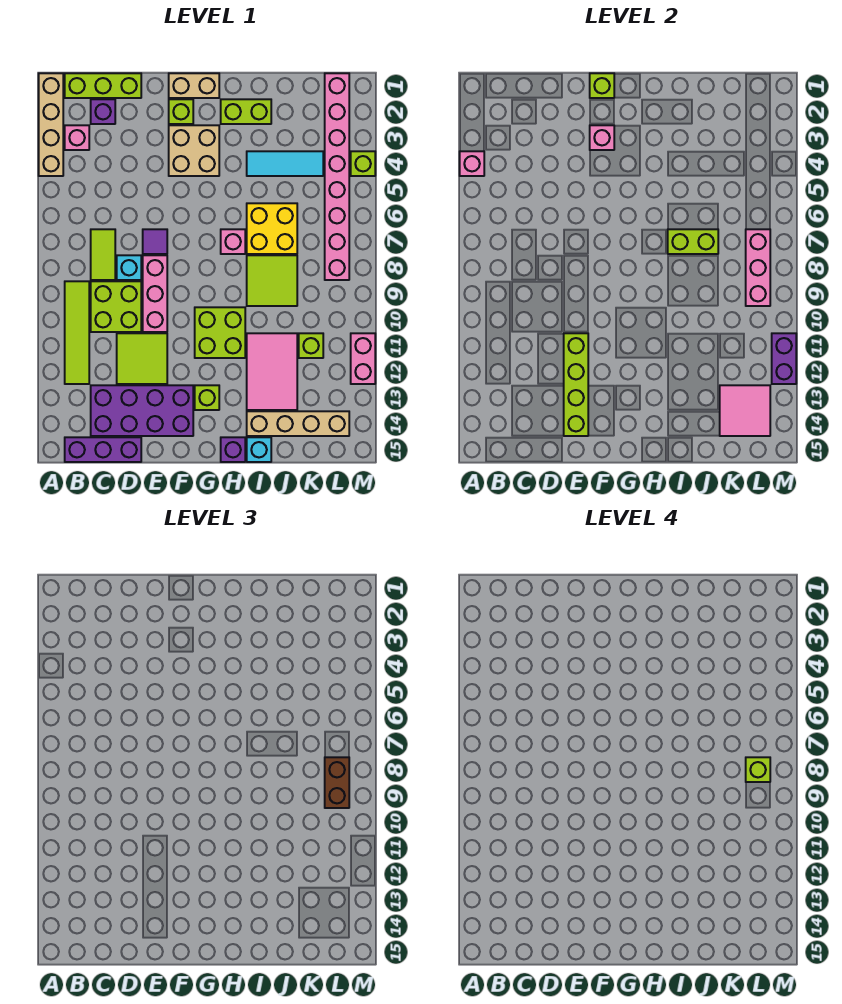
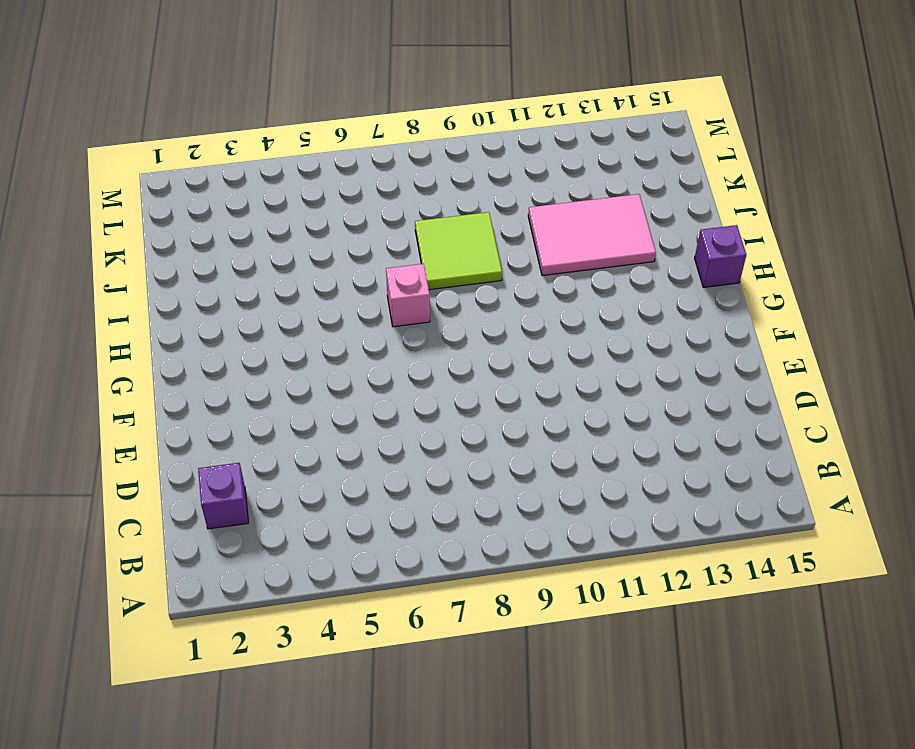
none -> tan brick A1:A4 level 1
none -> lime brick B1:D1 level 1
none -> pink brick B3 level 1
none -> lime tile B9:B12 level 1

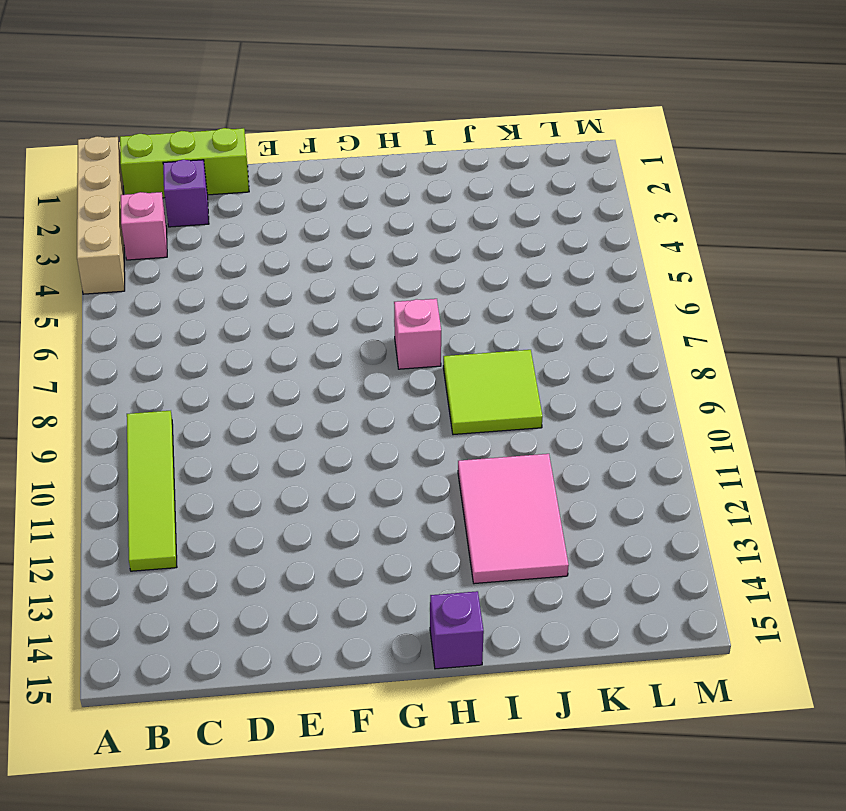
none -> purple brick B15:D15 level 1
none -> lime tile C7:C8 level 1
none -> lime brick C9:D10 level 1
none -> purple brick C13:F14 level 1

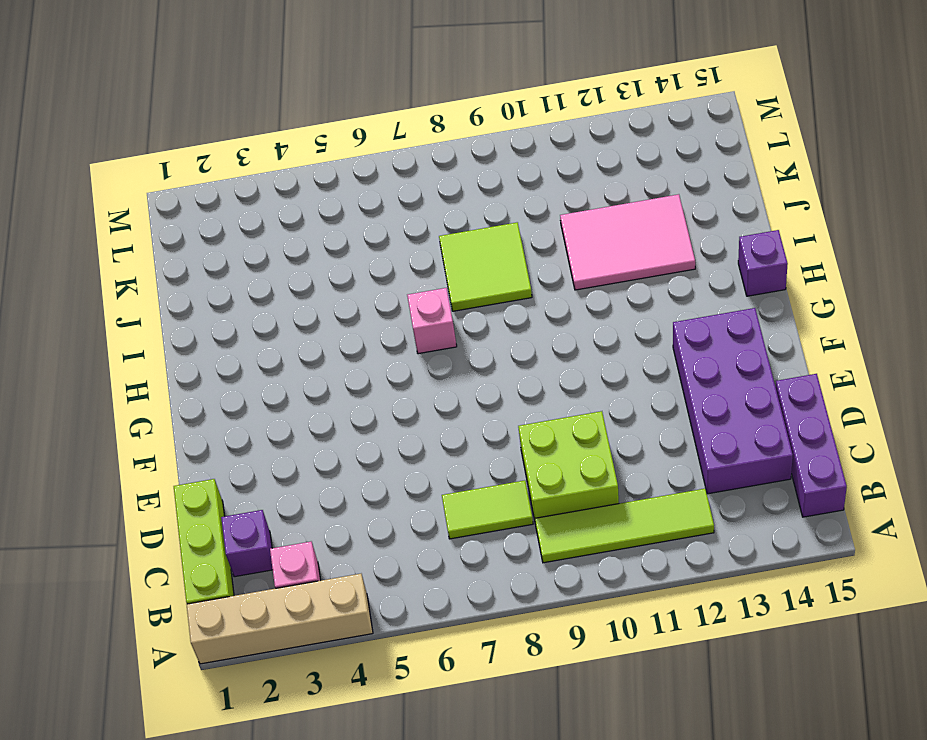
none -> cyan brick D8 level 1
none -> lime tile D11:E12 level 1
none -> purple tile E7 level 1
none -> pink brick E8:E10 level 1

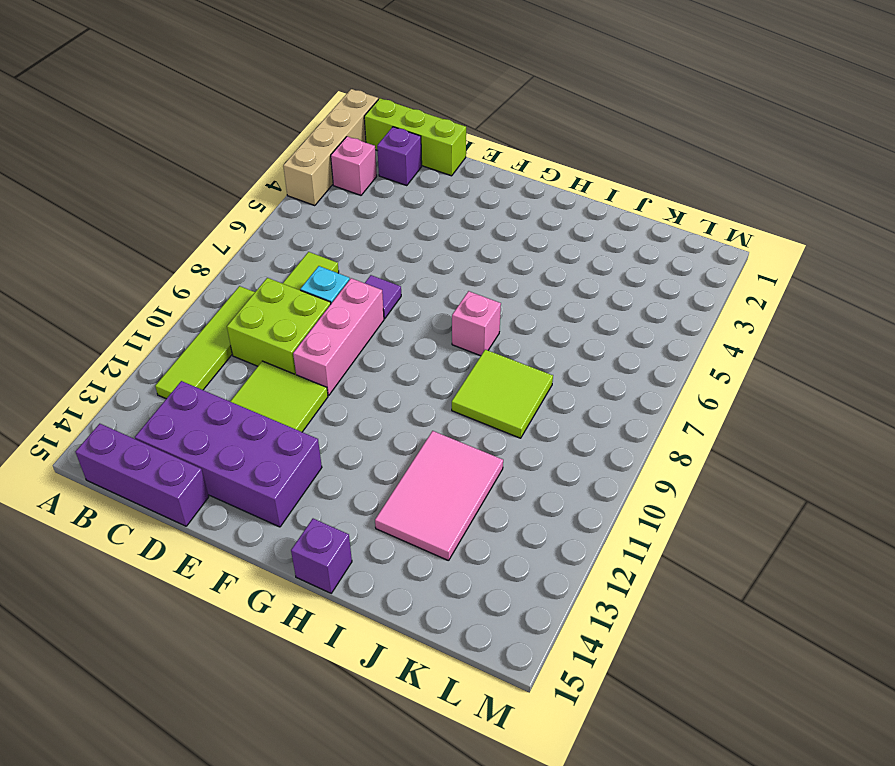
none -> tan brick F1:G1 level 1
none -> lime brick F2 level 1
none -> tan brick F3:G4 level 1
none -> lime brick G10:H11 level 1

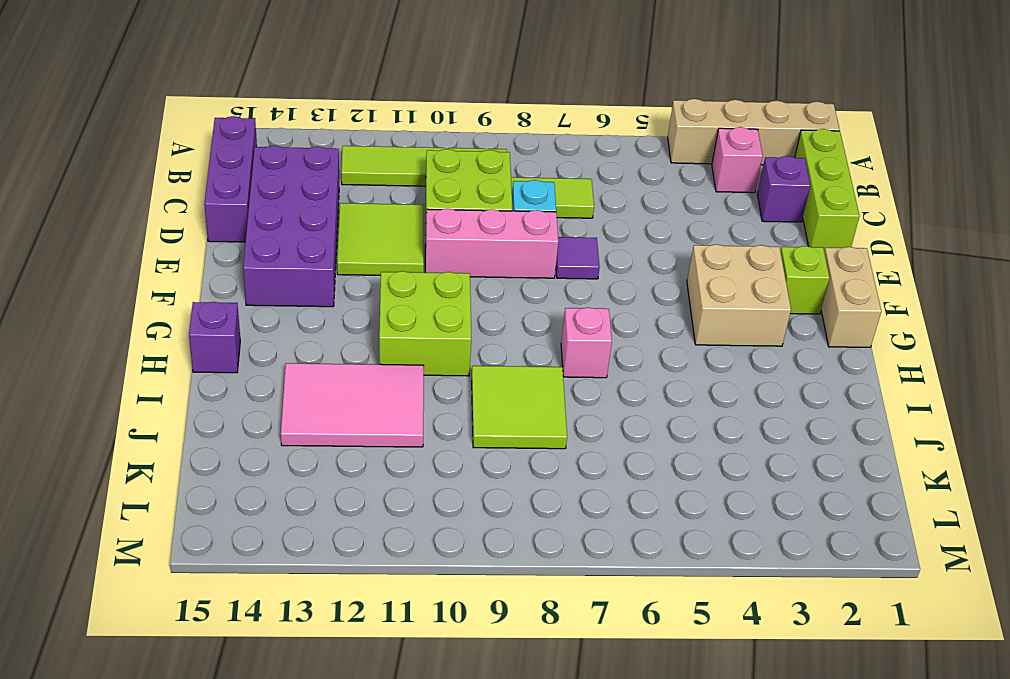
none -> lime brick G13 level 1
none -> lime brick H2:I2 level 1
none -> cyan tile I4:K4 level 1
none -> yellow brick I6:J7 level 1

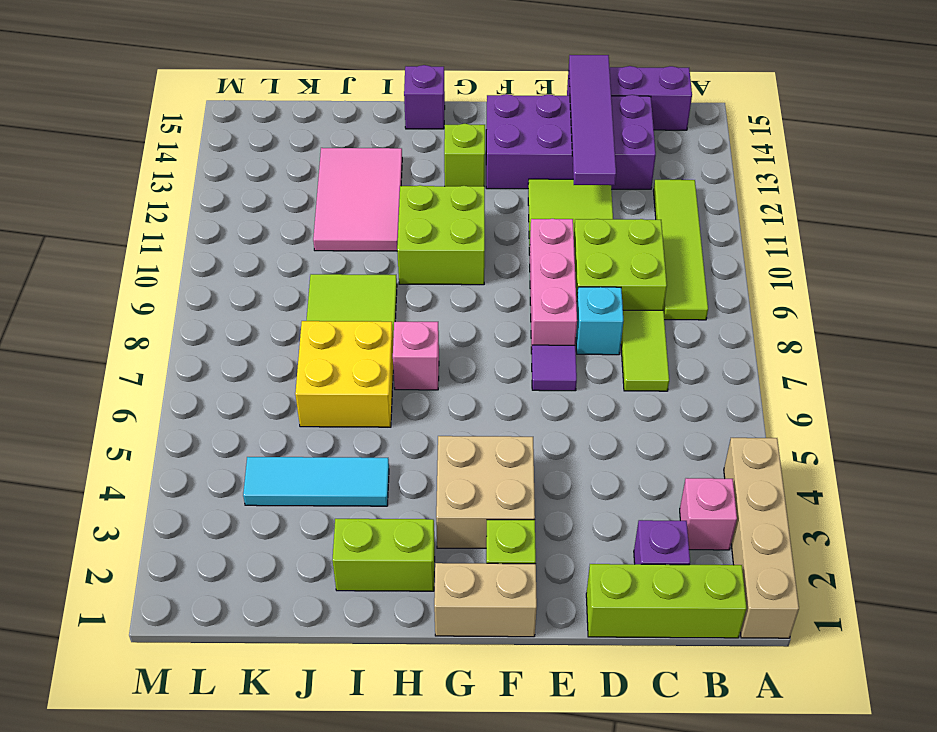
purple tile D12:D15 level 2 -> none
none -> tan brick I14:L14 level 1
none -> cyan brick I15 level 1
none -> lime brick K11 level 1
none -> pink brick L1:L8 level 1

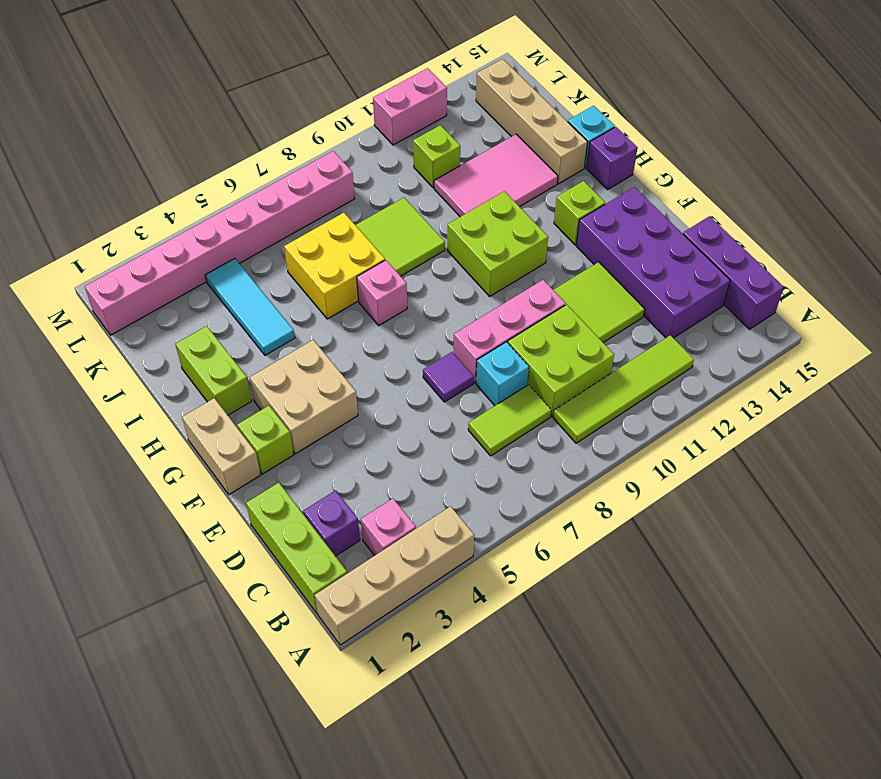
none -> lime brick M4 level 1
none -> pink brick A4 level 2
none -> lime brick E11:E14 level 2
none -> lime brick F1 level 2

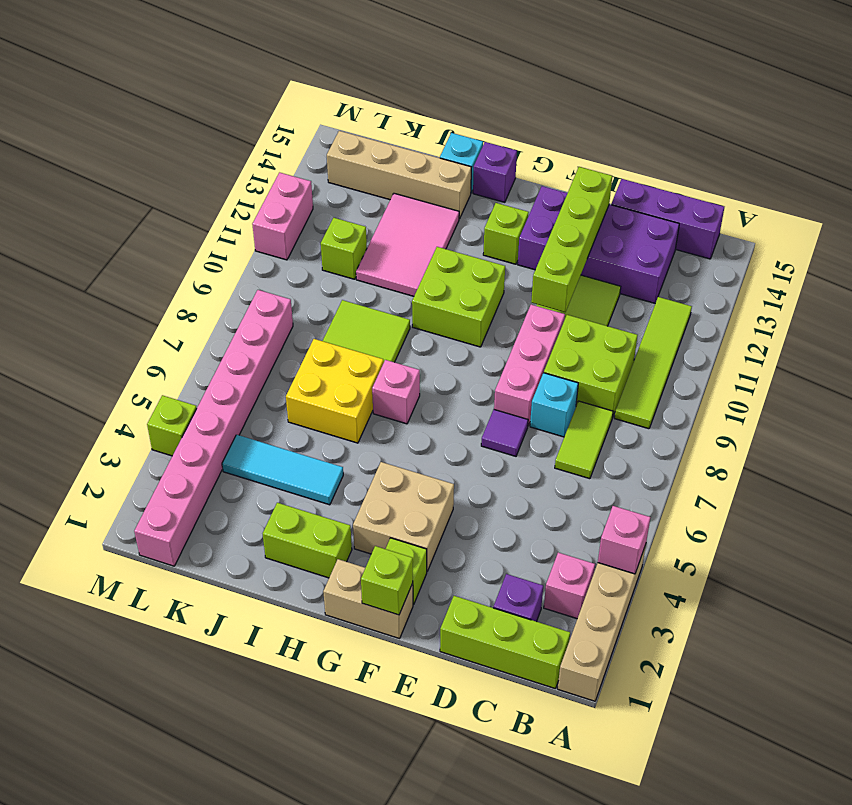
none -> pink brick F3 level 2
none -> lime brick I7:J7 level 2
none -> pink tile K13:L14 level 2
none -> pink brick L7:L9 level 2

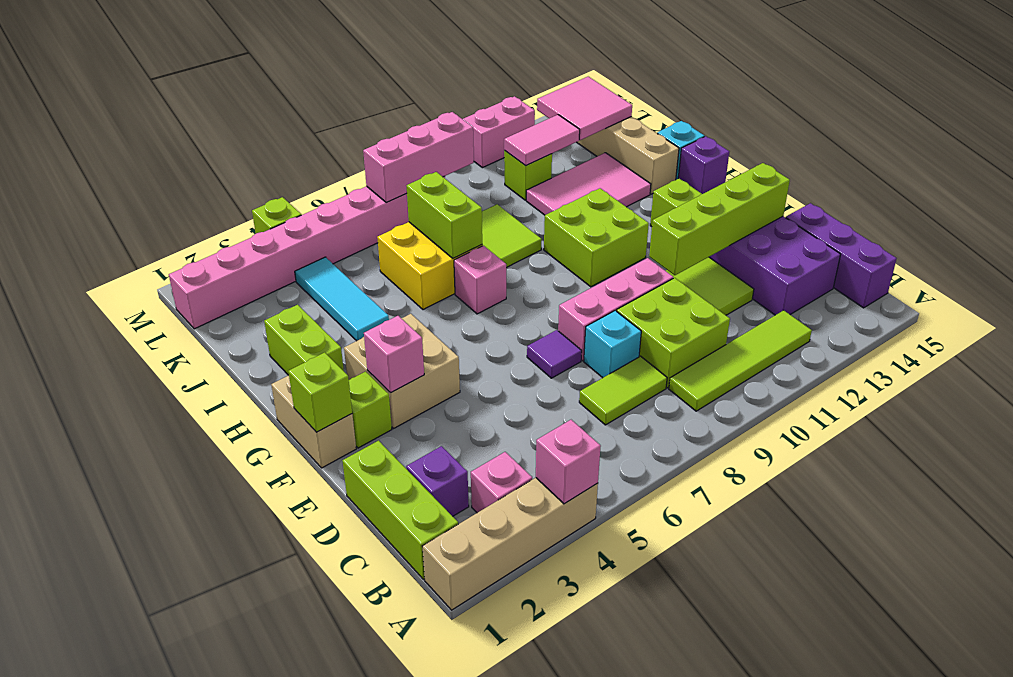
pink tile K11:K12 level 2 -> none
none -> purple brick M11:M12 level 2
none -> brown brick L8:L9 level 3
none -> lime brick L8 level 4

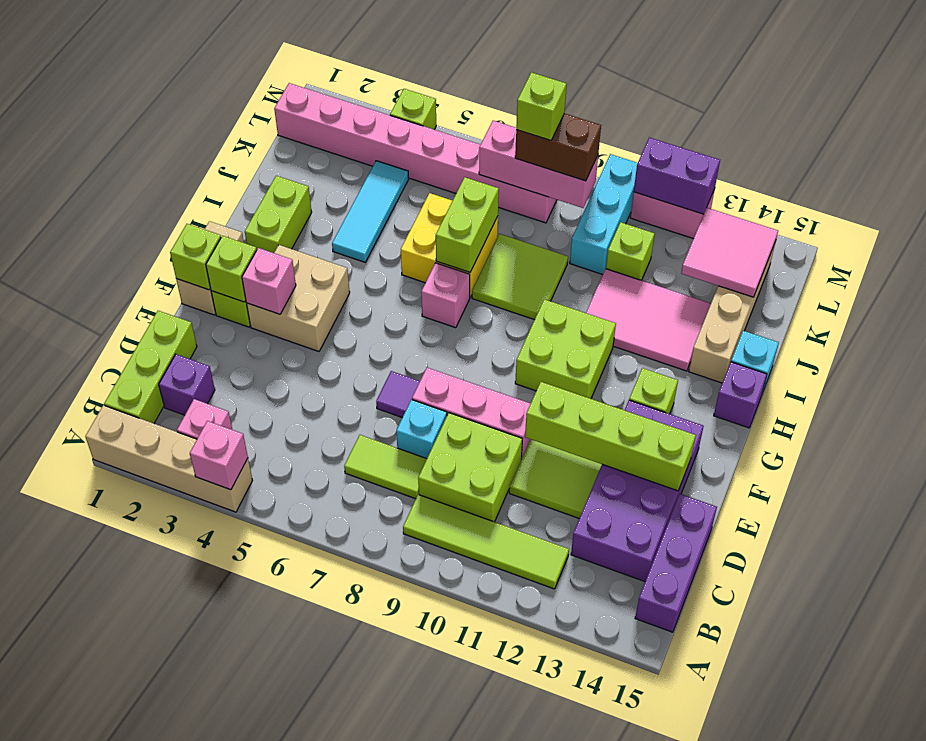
lime brick F2 level 2 -> none
cyan brick K10:M10 level 1 -> none

